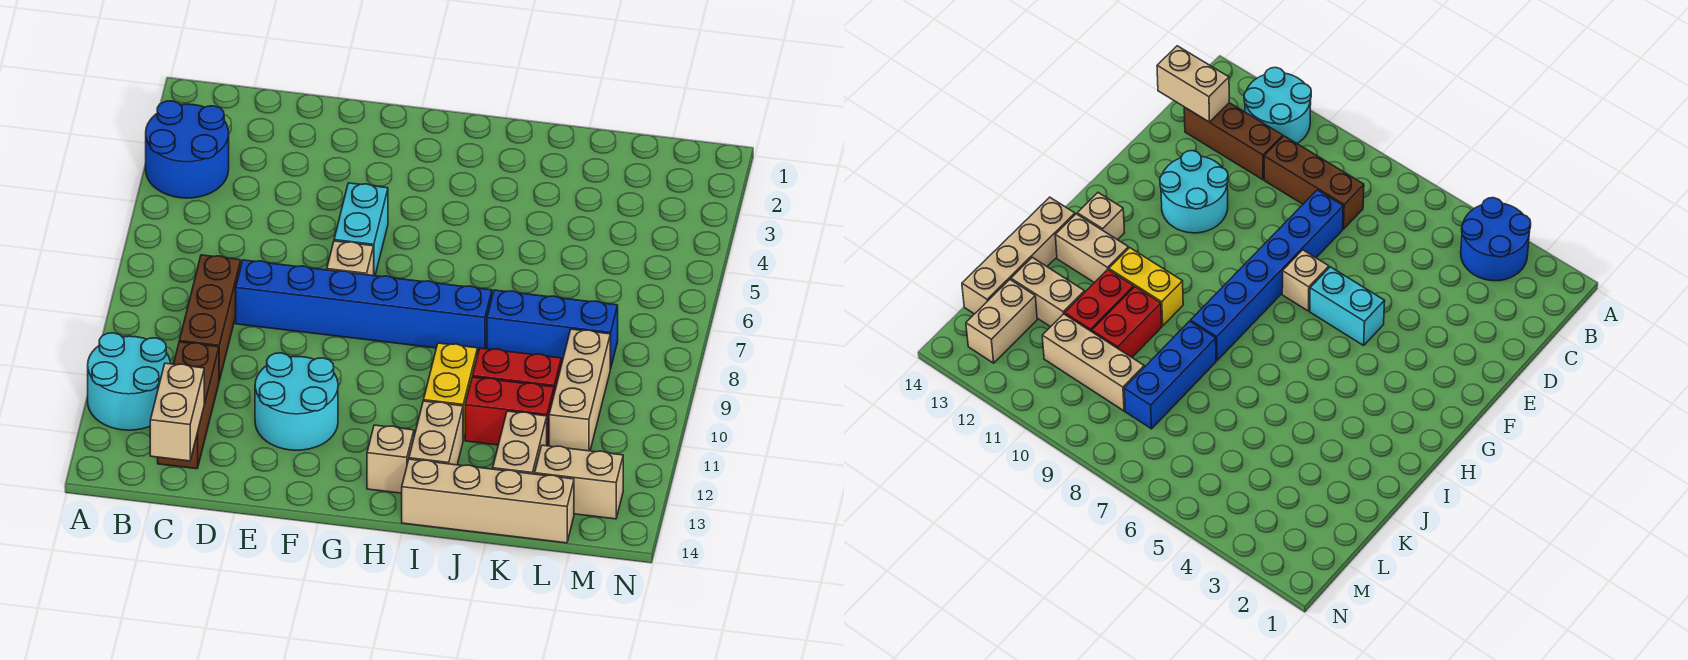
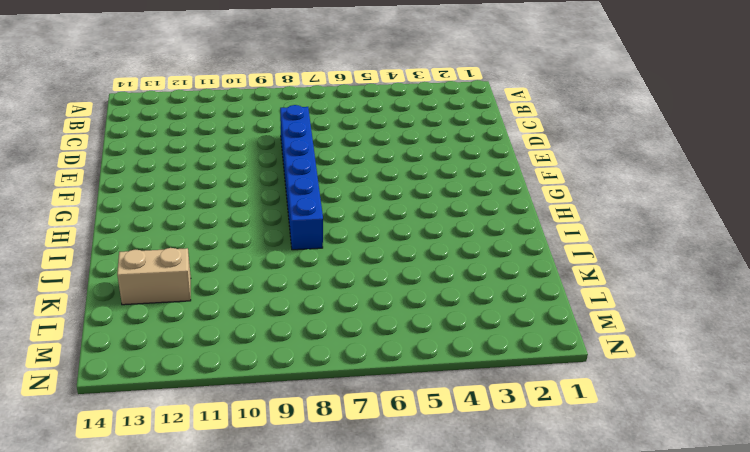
none -> blue round brick A3:B4 level 1
none -> cyan round brick A11:B12 level 1
none -> brown brick C8:C10 level 1

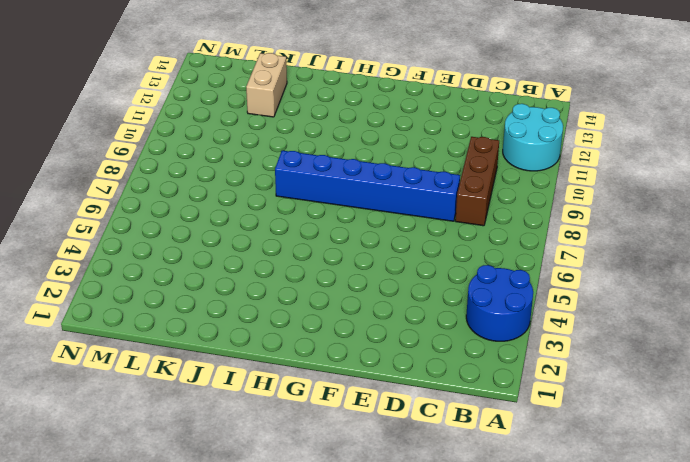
none -> brown brick C11:C13 level 1
none -> cyan round brick E11:F12 level 1
none -> cyan brick F5:F6 level 1

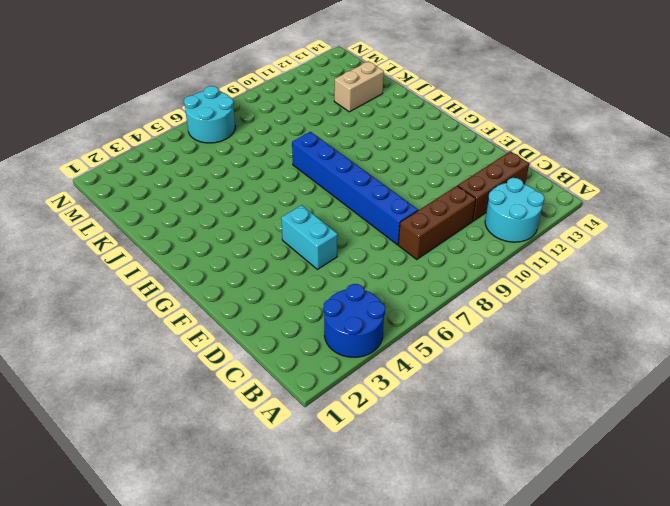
cyan brick E5:F5 level 1 -> cyan brick F5:F6 level 1
cyan round brick M6:N7 level 1 -> cyan round brick E11:F12 level 1
none -> tan brick F7 level 1
none -> tan brick H13 level 1
none -> yellow brick I10:I11 level 1

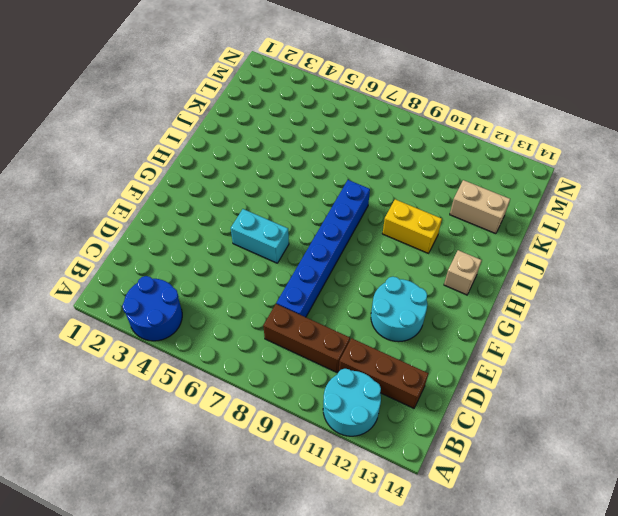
none -> tan brick F7 level 1
none -> tan brick I12:I13 level 1
none -> tan brick I14:L14 level 1

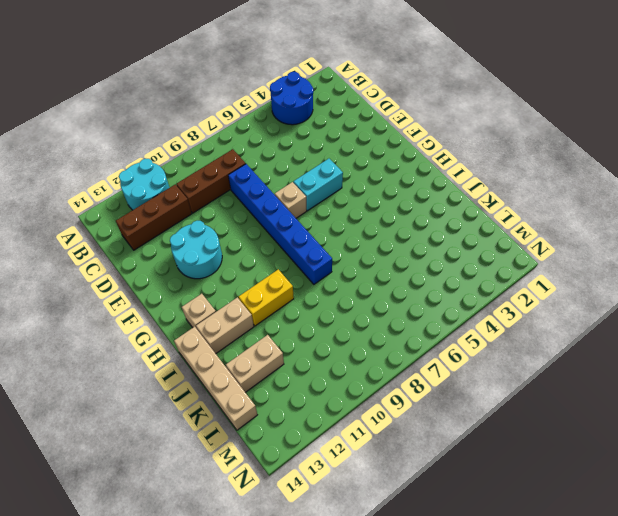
none -> blue brick J8:L8 level 1
none -> red brick J10:K10 level 1
none -> red brick J11:K11 level 1

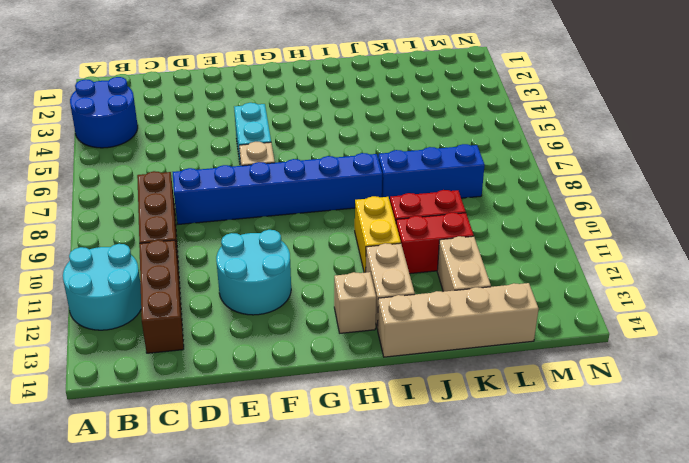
none -> tan brick L9:L11 level 1
none -> tan brick L13:M13 level 1
none -> tan brick C13:C14 level 2

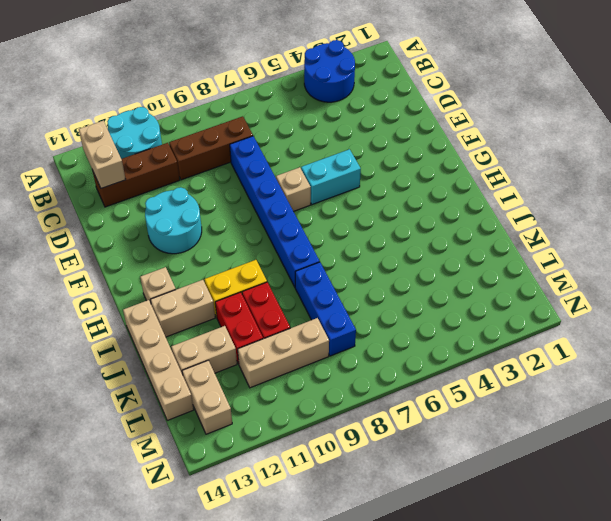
tan brick B13:C13 level 2 -> tan brick C13:C14 level 2

